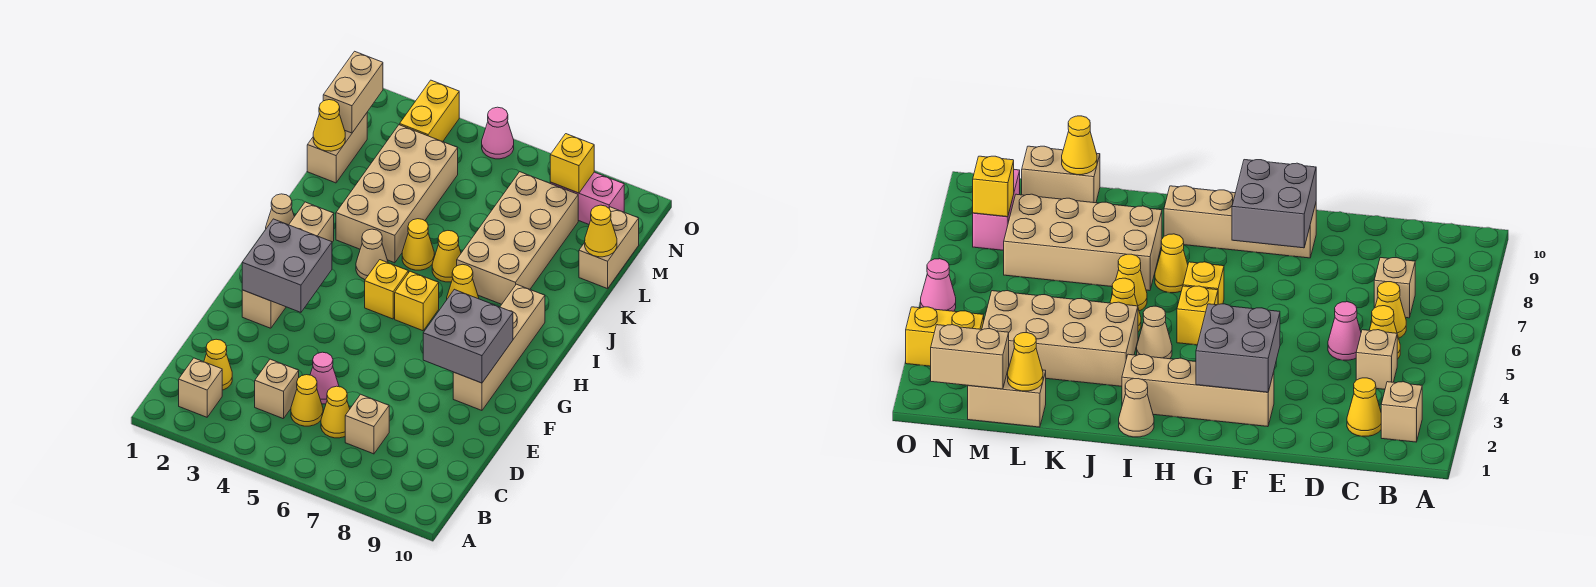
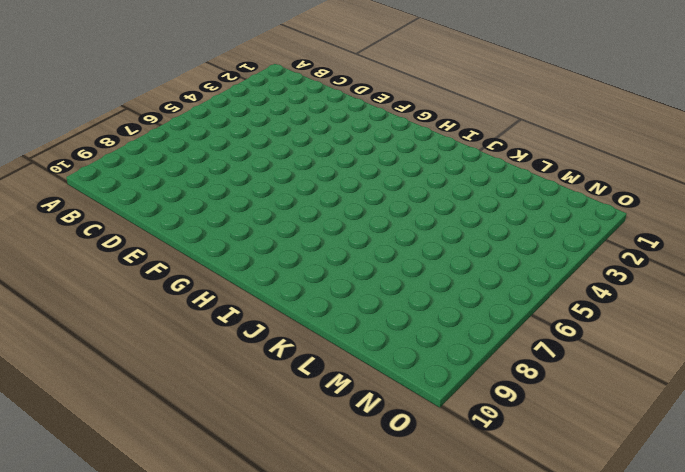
none -> tan brick B2 level 1
none -> yellow cone C2 level 1
none -> tan brick C4 level 1

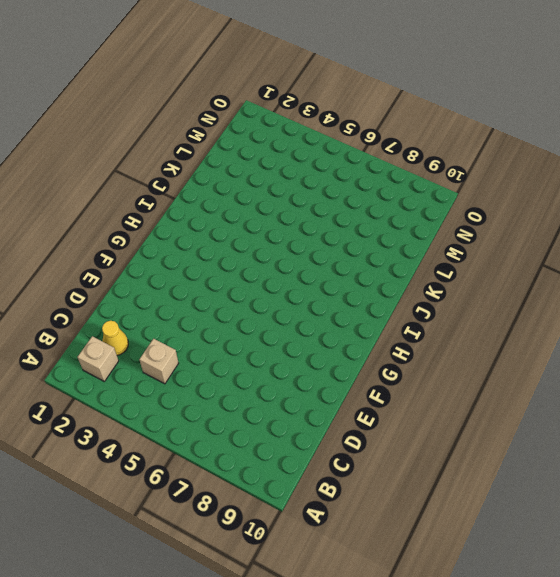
none -> yellow cone C5 level 1
none -> yellow cone C6 level 1
none -> tan brick C7 level 1

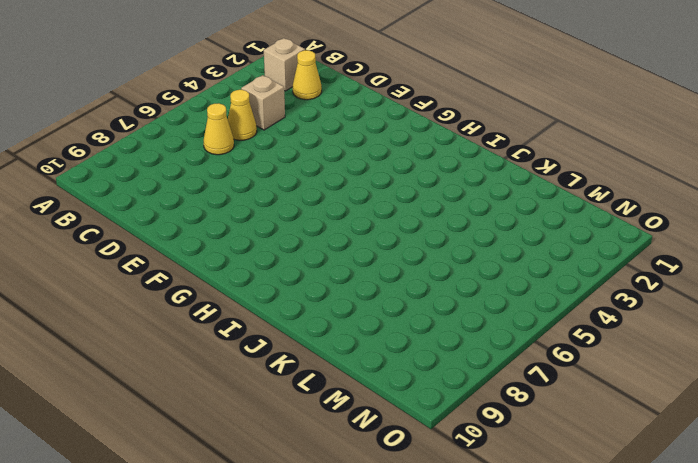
none -> tan brick C7 level 1
none -> pink cone D5 level 1
none -> tan brick F2:I2 level 1

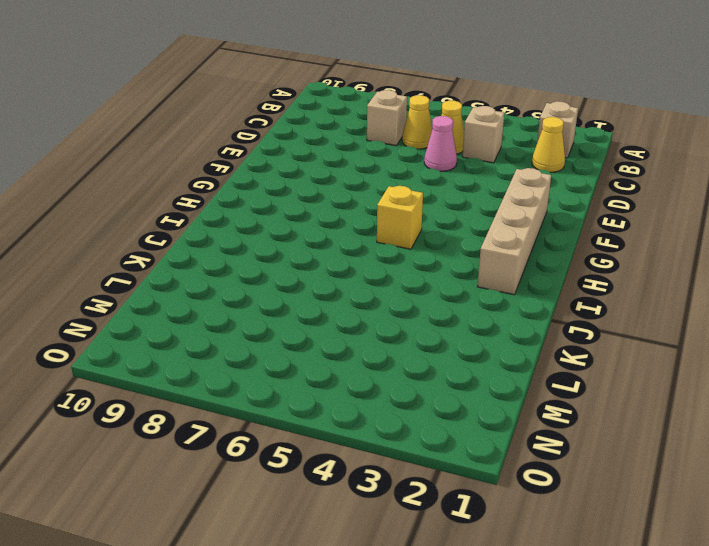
none -> tan brick F9:I9 level 1
none -> yellow brick H6 level 1
none -> tan cone I1 level 1

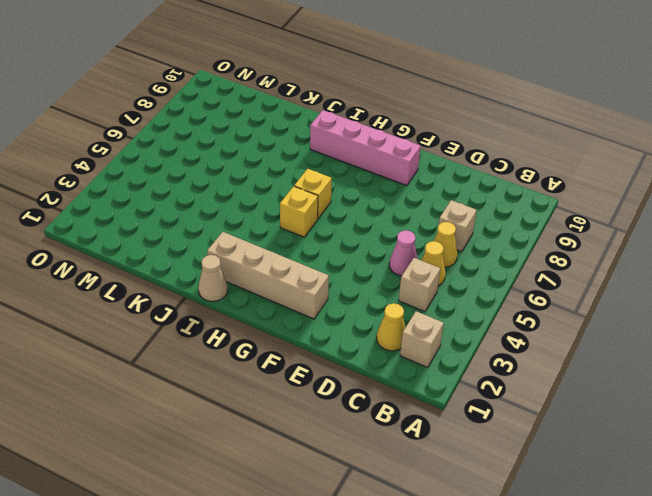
pink brick F9:I9 level 1 -> tan brick F9:I9 level 1
none -> tan cone I4 level 1
none -> yellow cone I7 level 1
none -> tan brick J3:M4 level 1

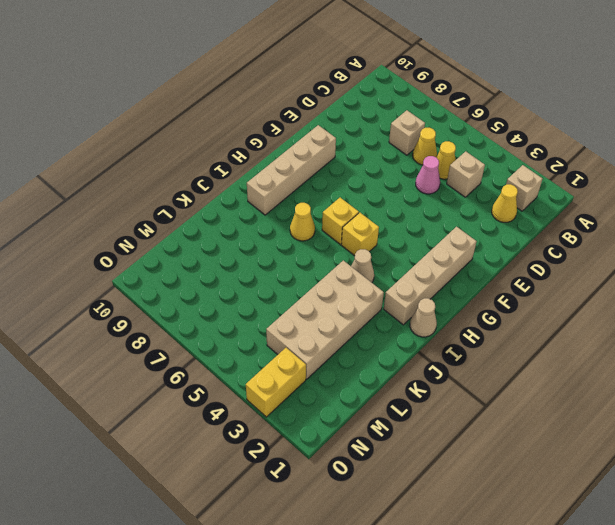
none -> yellow cone J5 level 1
none -> yellow cone J6 level 1
none -> tan brick J7:M8 level 1

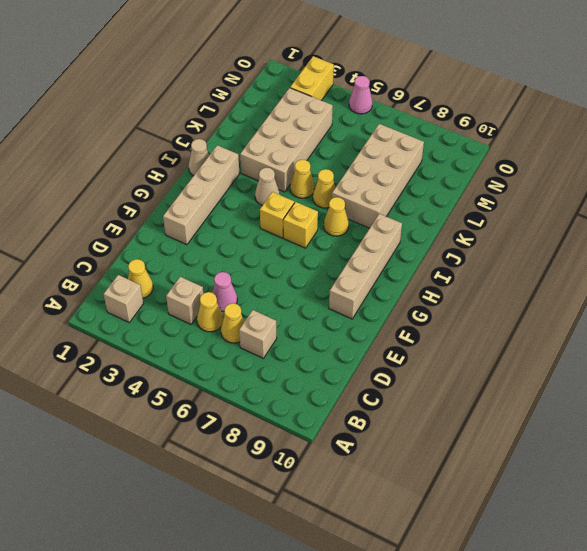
none -> tan brick L1:M1 level 1
none -> tan brick L10:M10 level 1
none -> pink brick N8:N9 level 1

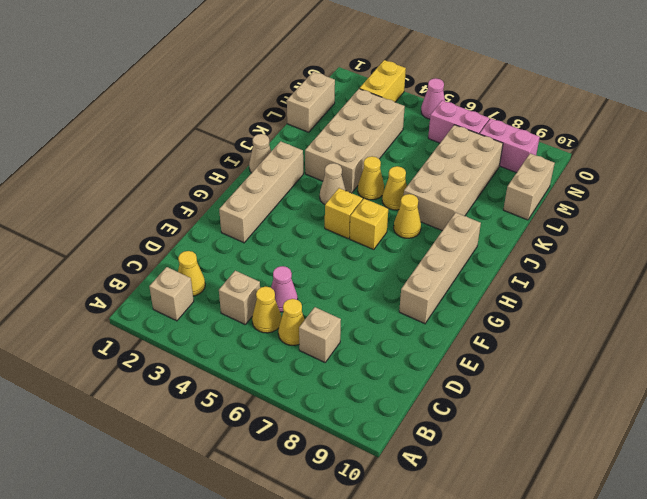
pink brick N6:N7 level 1 -> none
none -> grey brick F2:G3 level 2
none -> grey brick F8:G9 level 2
none -> yellow cone L1 level 2

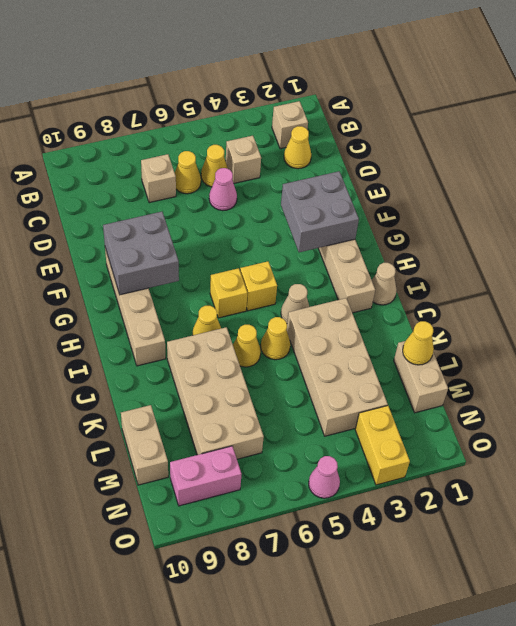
none -> yellow cone L10 level 2
none -> tan brick M1:N1 level 2
none -> yellow brick N8 level 2

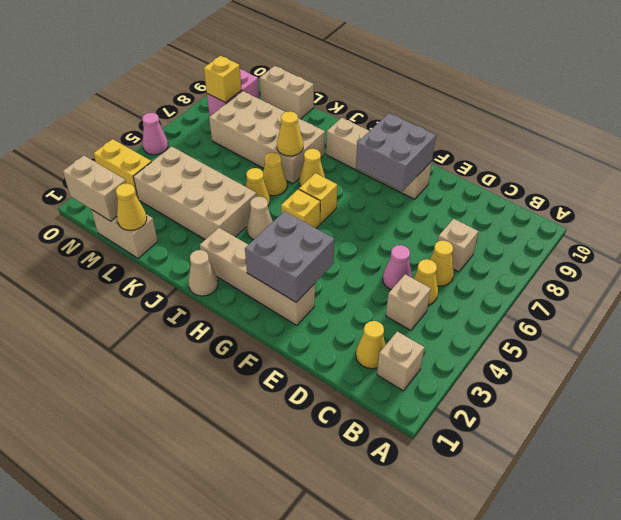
yellow cone J7 level 2 -> yellow cone L10 level 2

